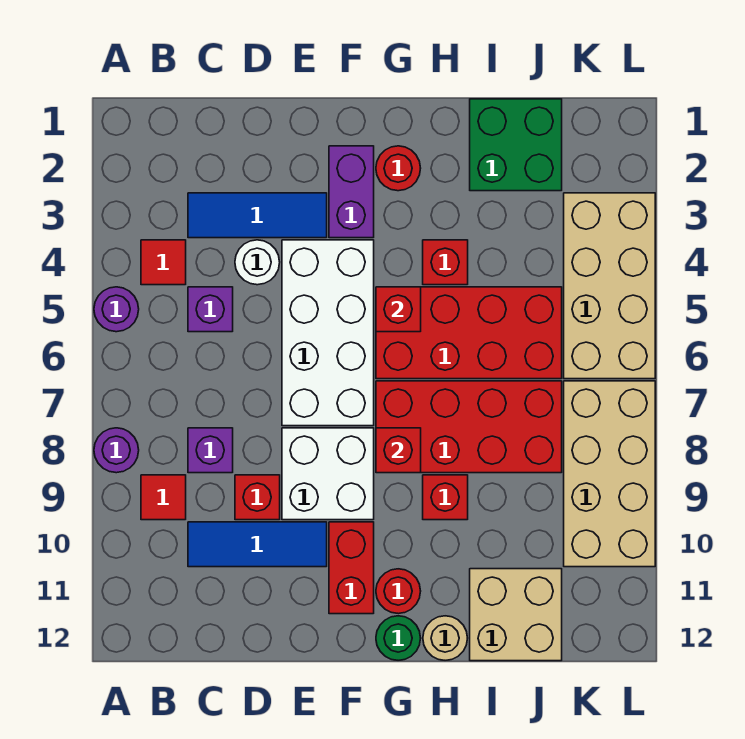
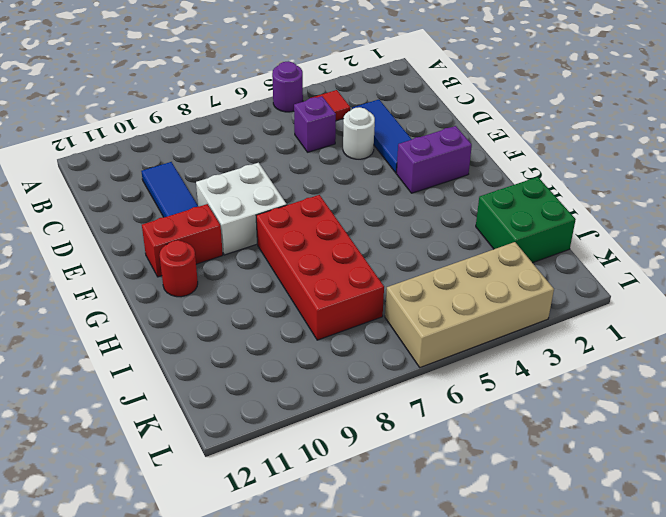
none -> purple round brick A8 level 1
none -> red tile B9 level 1
none -> purple brick C8 level 1

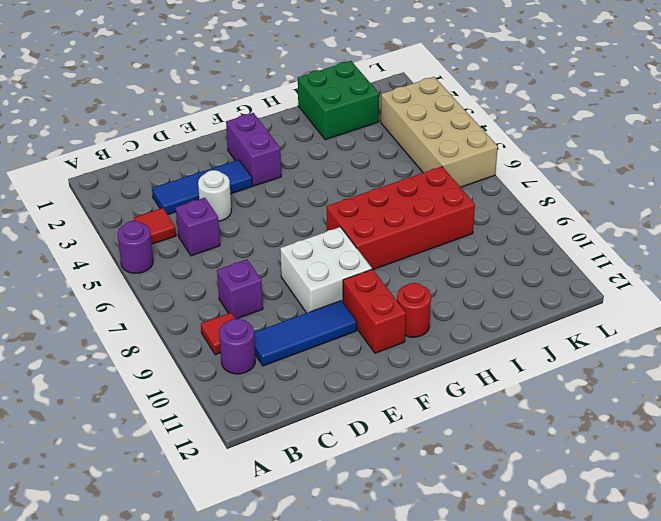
purple round brick B10 level 1 -> purple round brick A8 level 1
none -> red brick D9 level 1
none -> white brick E4:F7 level 1
none -> red round brick G2 level 1

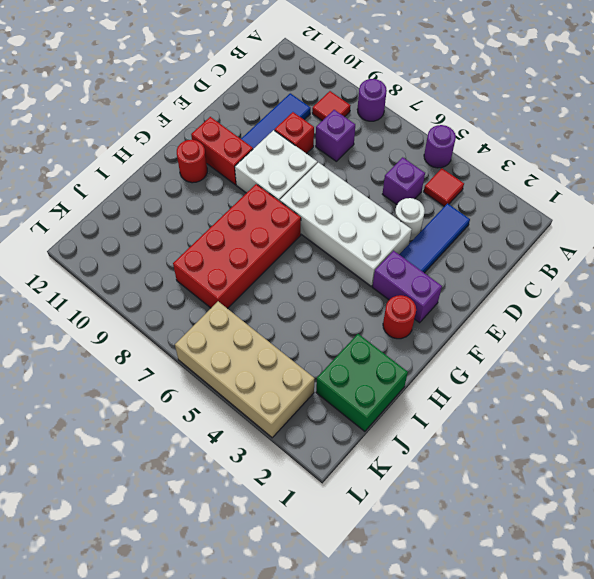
none -> red brick G5:J6 level 1
none -> green round brick G12 level 1
none -> red brick H4 level 1

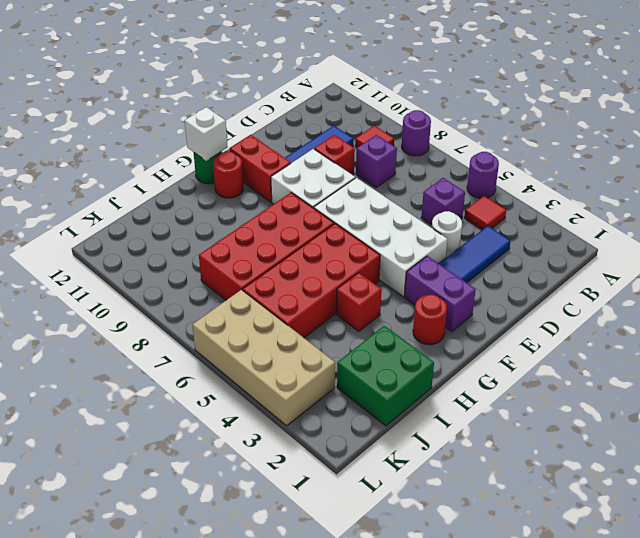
white brick G12 level 2 -> none
none -> red brick H9 level 1
none -> tan round brick H12 level 1
none -> tan brick I11:J12 level 1

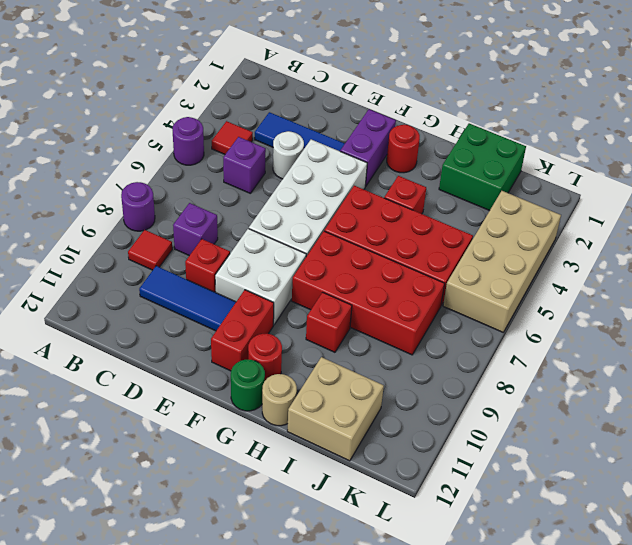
none -> tan brick K7:L10 level 1
none -> red brick G5 level 2
none -> red brick G8 level 2

